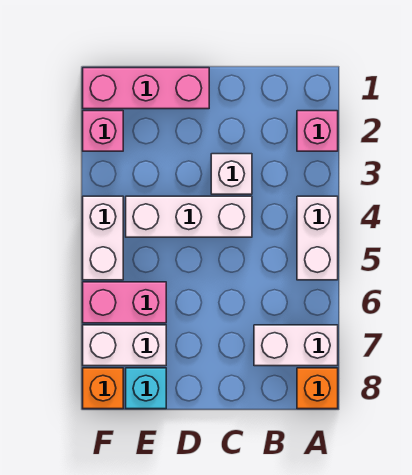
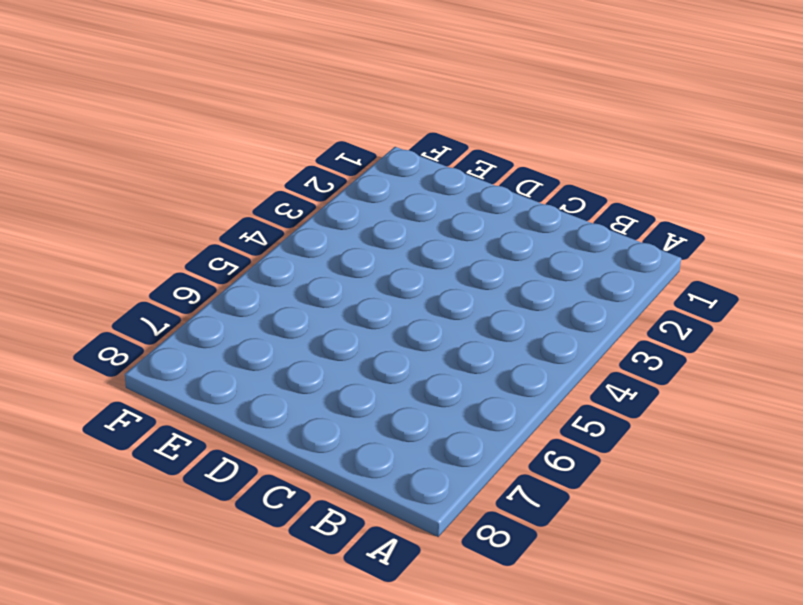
none -> pink brick A2 level 1
none -> white brick A4:A5 level 1
none -> white brick A7:B7 level 1

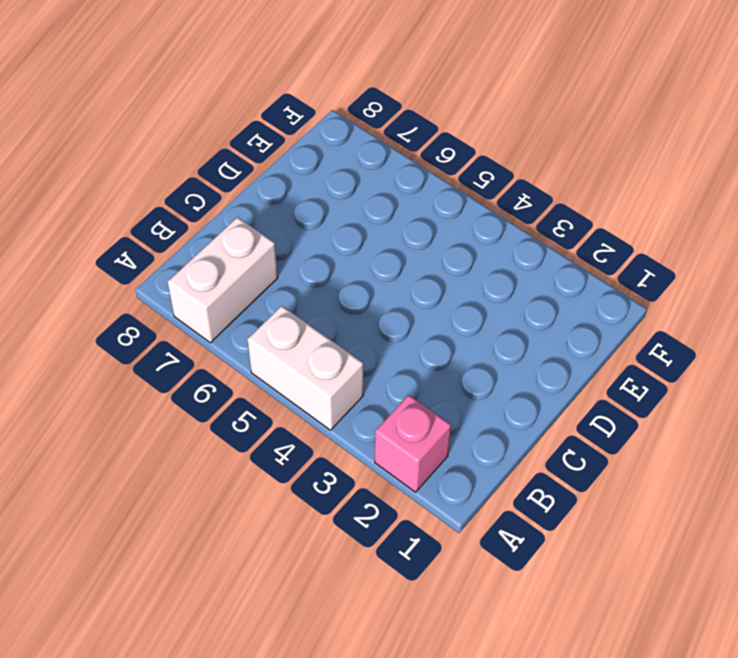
none -> orange brick A8 level 1
none -> white brick C3 level 1
none -> white brick C4:E4 level 1

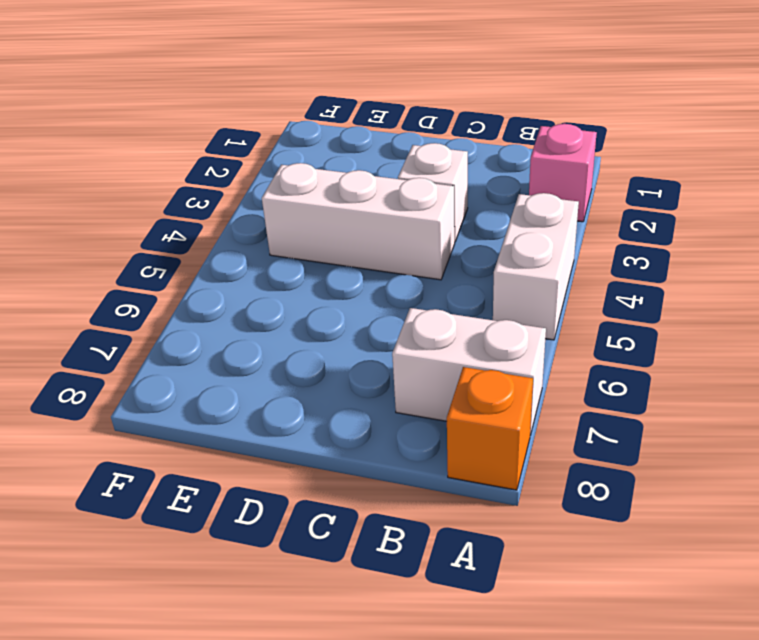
none -> pink brick D1:F1 level 1
none -> pink brick E6:F6 level 1
none -> white brick E7:F7 level 1

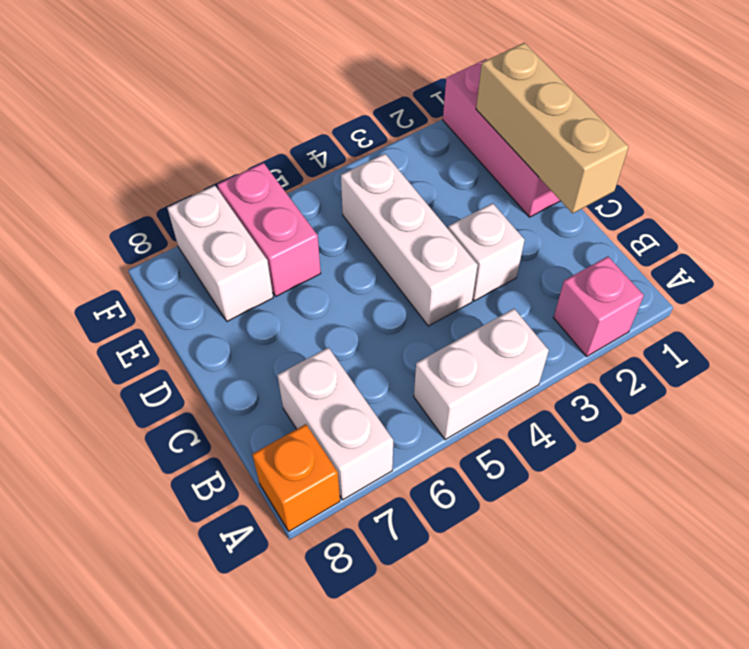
tan brick C1:E1 level 2 -> none
none -> cyan brick E8 level 1
none -> pink brick F2 level 1
none -> white brick F4:F5 level 1

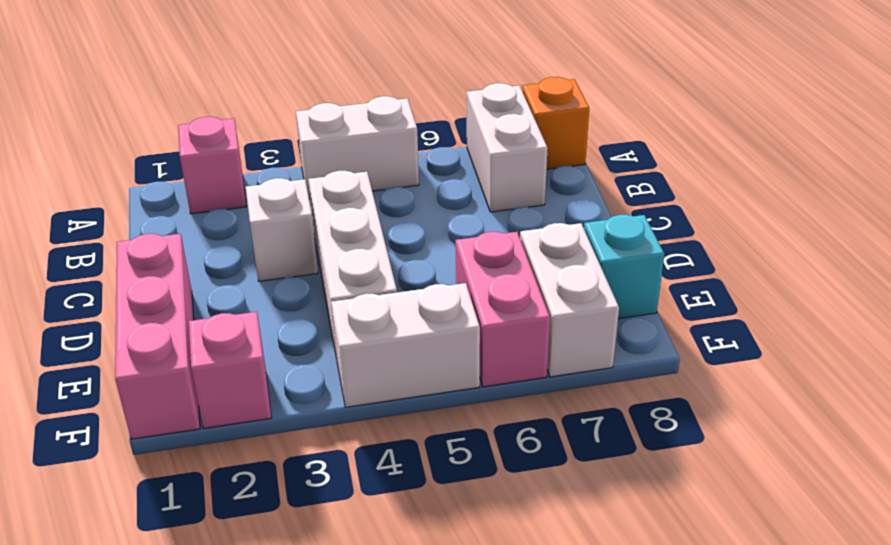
none -> orange brick F8 level 1

